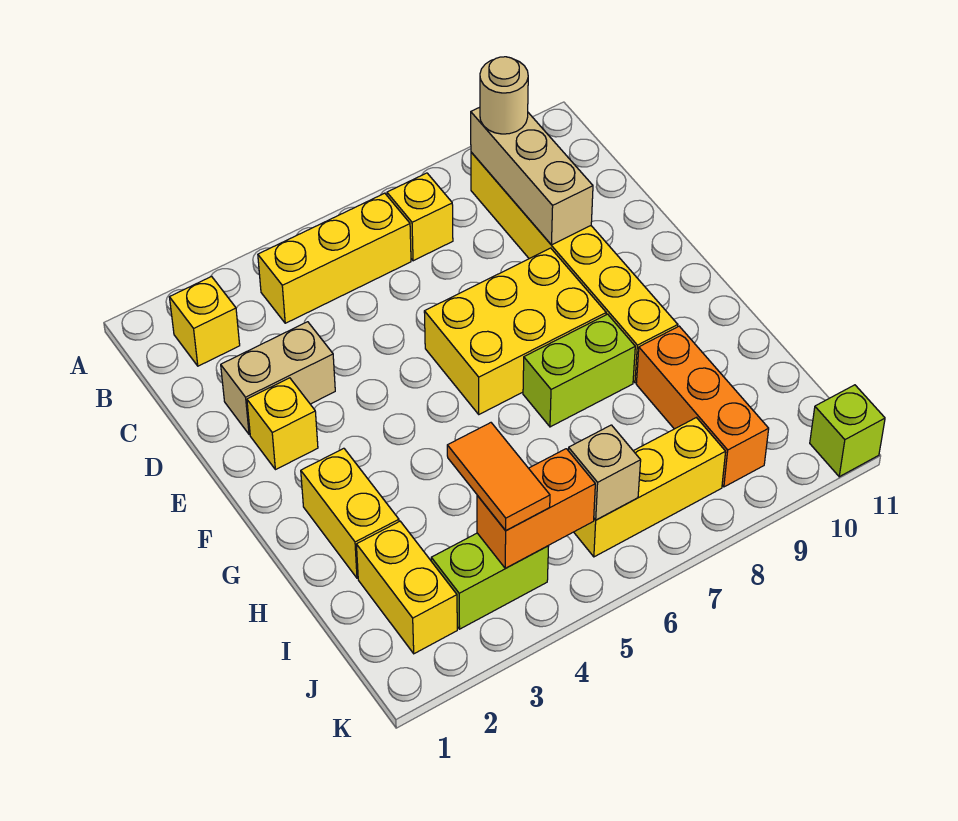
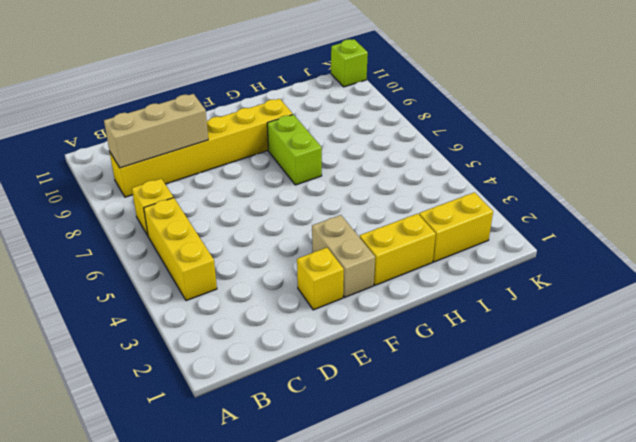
tan brick F2:F3 level 1 -> tan brick D2:D3 level 1
none -> yellow brick B2 level 1
none -> yellow brick E6:F8 level 1
none -> orange brick H9:J9 level 1

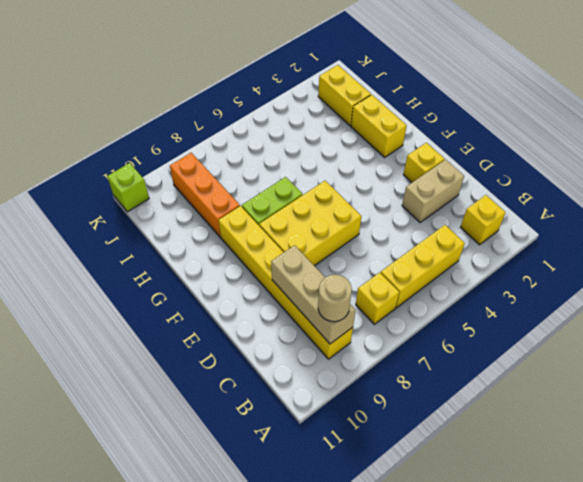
none -> lime brick J3:J4 level 1
none -> yellow brick J6:J8 level 1
none -> orange brick J4:J5 level 2

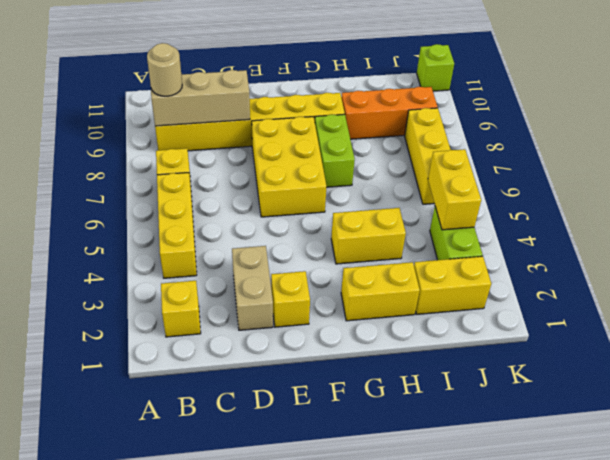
yellow brick G4:H4 level 1 -> none
yellow brick J4:J5 level 2 -> orange brick J4:J5 level 2
none -> tan brick J6 level 2
none -> orange tile I4:J4 level 3

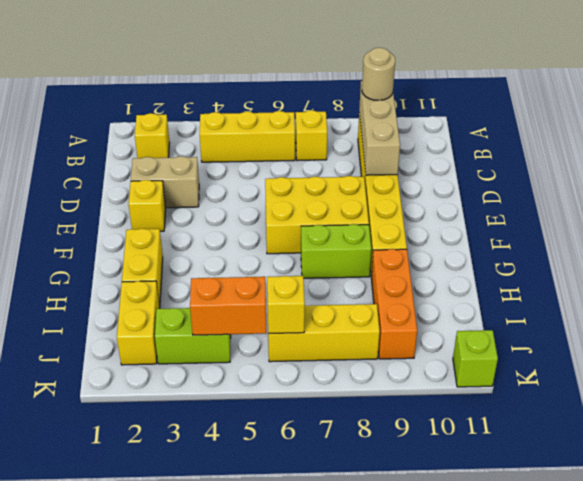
yellow brick J6 level 2 -> tan brick J6 level 2
none -> orange tile I4:J4 level 3

